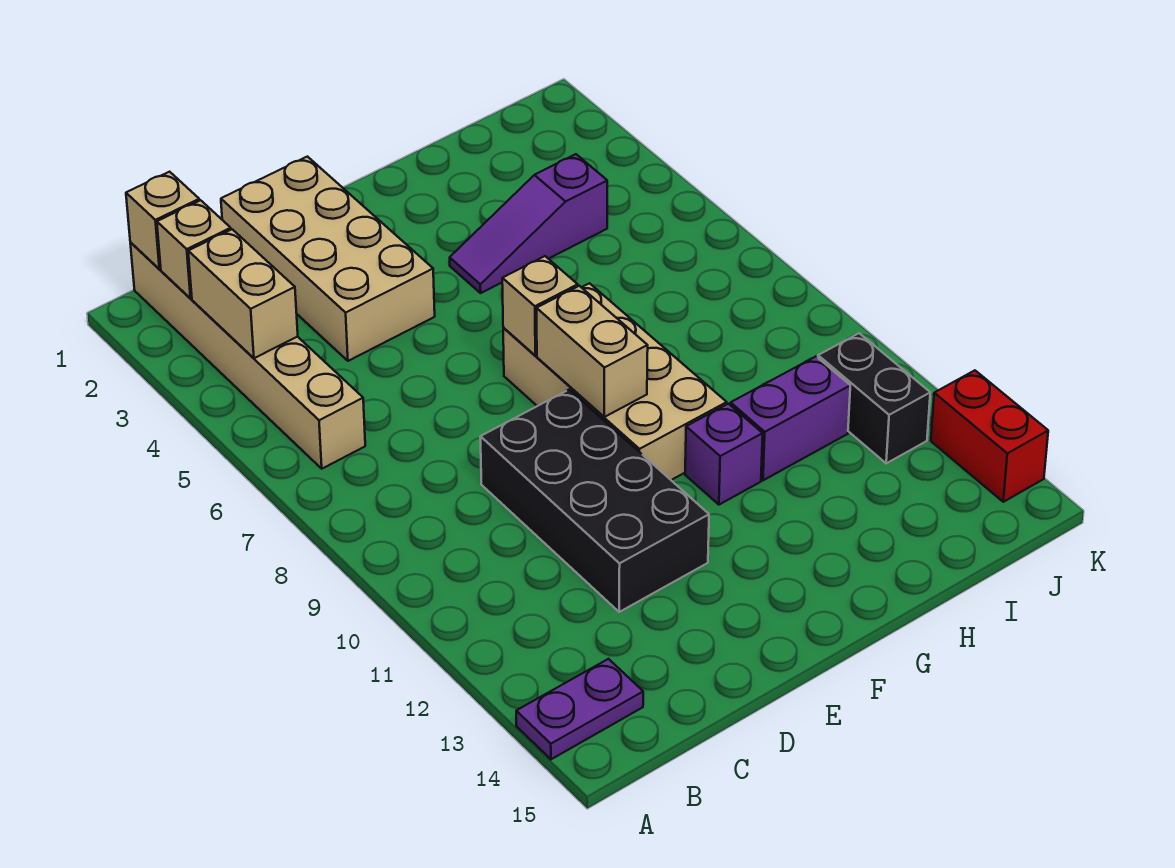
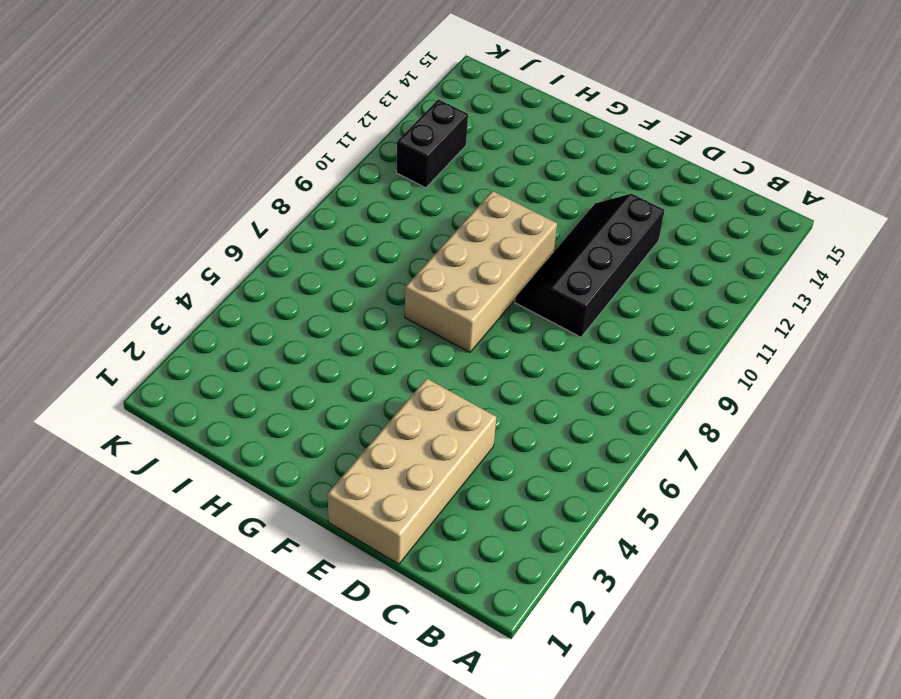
black slope D9:E12 level 1 top D -> black brick D9:E12 level 1
none -> purple plate A14:B14 level 1
none -> tan brick B1:B6 level 1
none -> purple slope G4:I4 level 1 top I

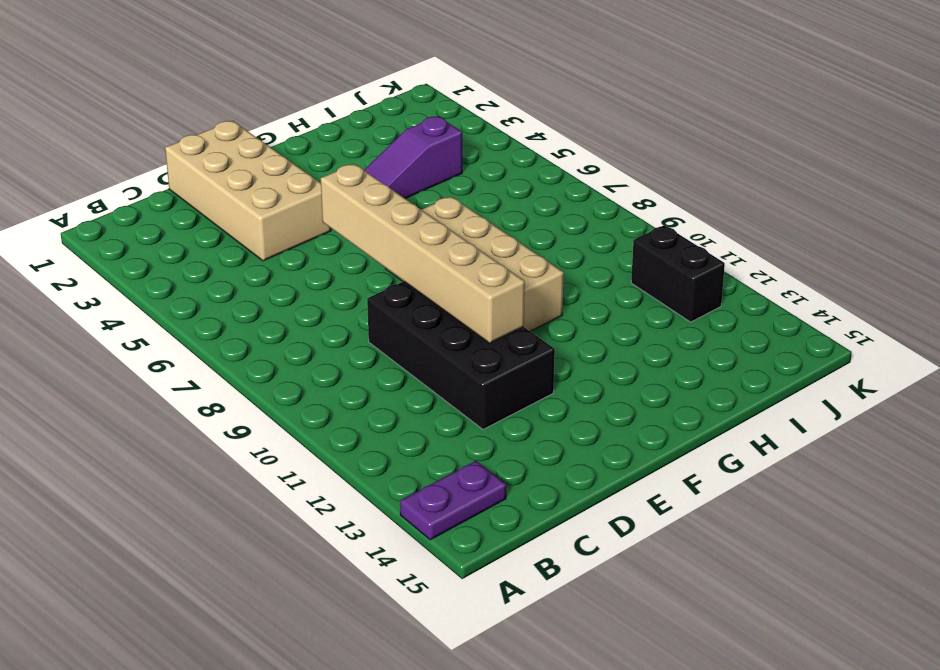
tan brick E6:E11 level 2 -> tan brick B1:B6 level 1
none -> purple brick G11 level 1
none -> purple brick H11:I11 level 1
none -> red brick K13:K14 level 1

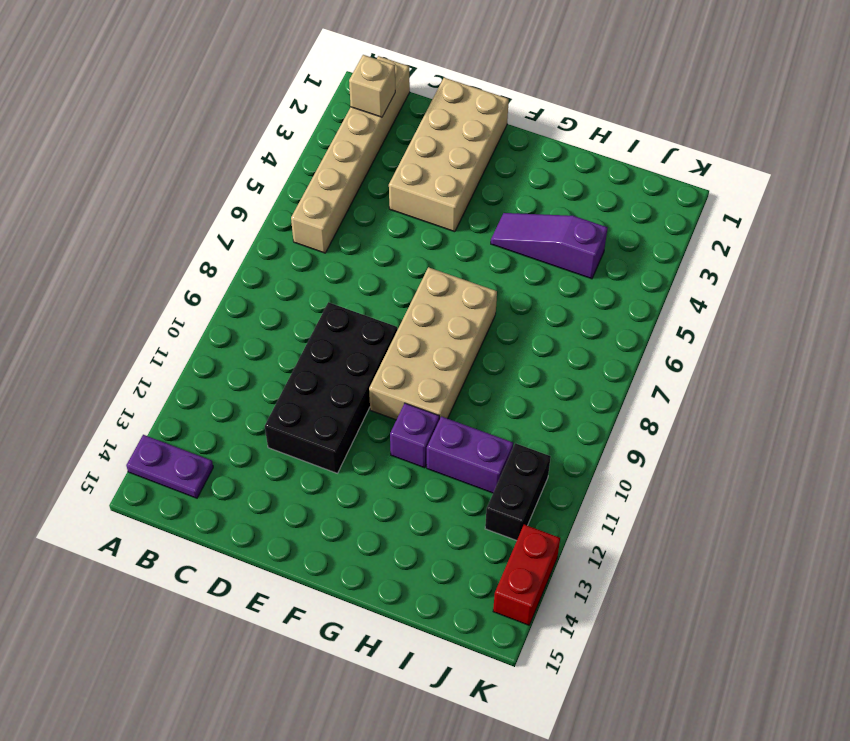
none -> tan brick B1 level 2
none -> tan brick B3:B4 level 2
none -> tan brick F7 level 2

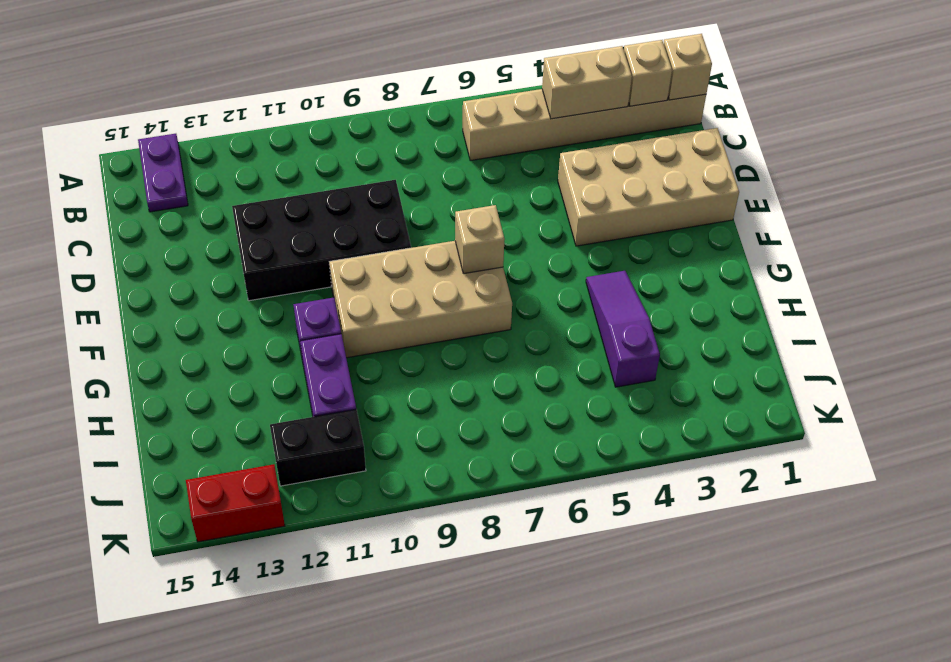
none -> tan brick F8:F9 level 2

